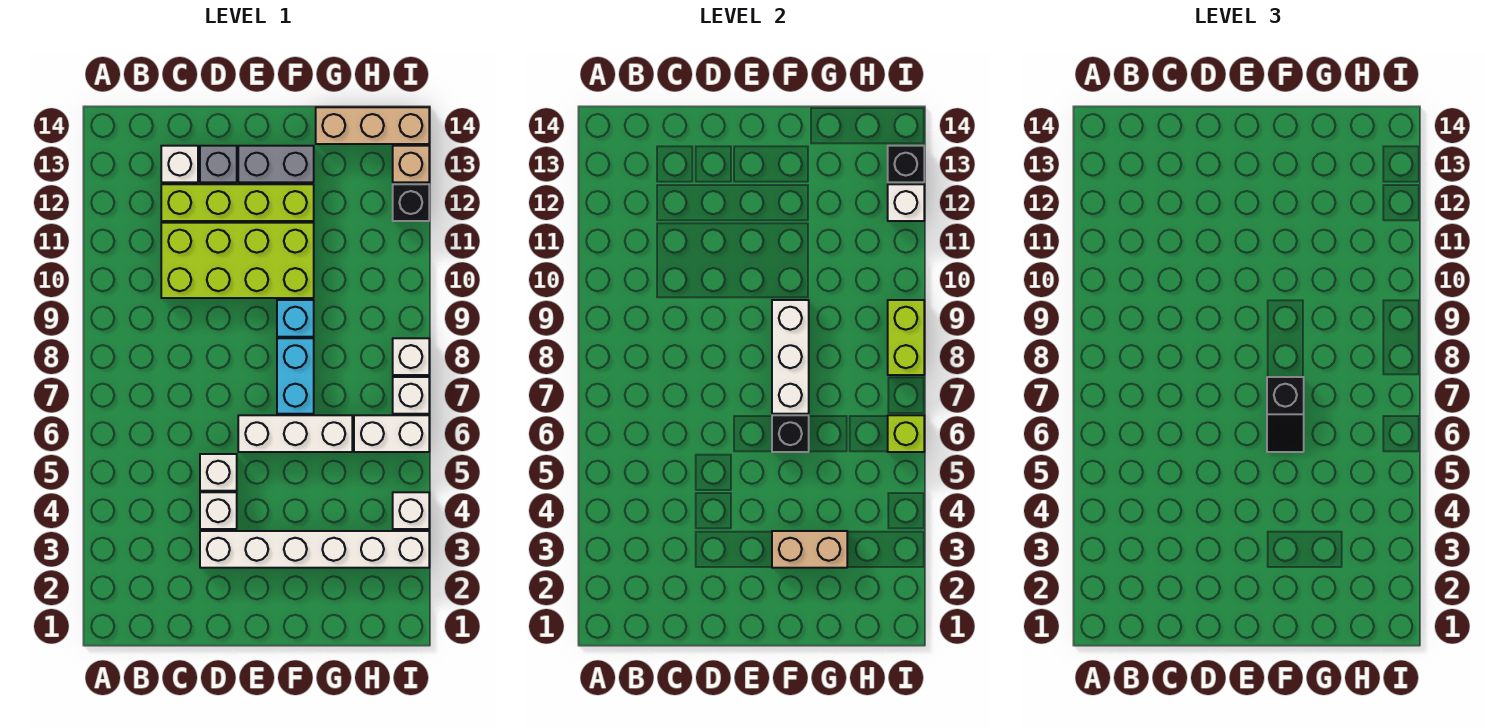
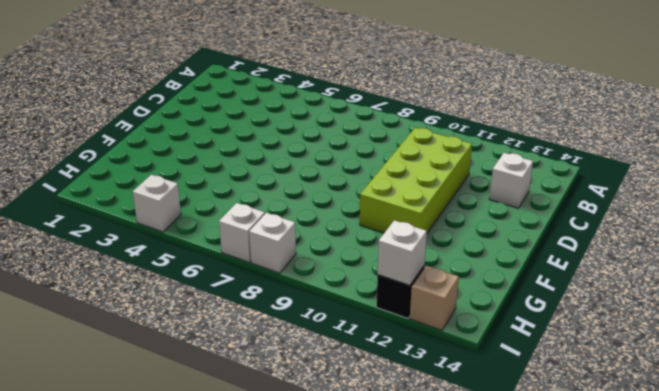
none -> lime brick C12:F12 level 1
none -> white brick D3:I3 level 1
none -> white brick D4 level 1

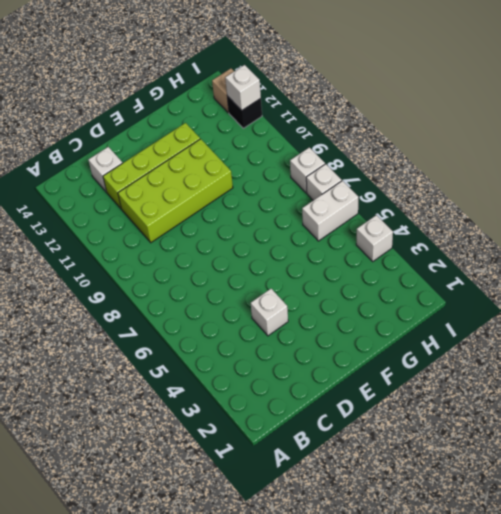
none -> white brick D3:I3 level 1
none -> white brick D5 level 1
none -> grey brick D13 level 1

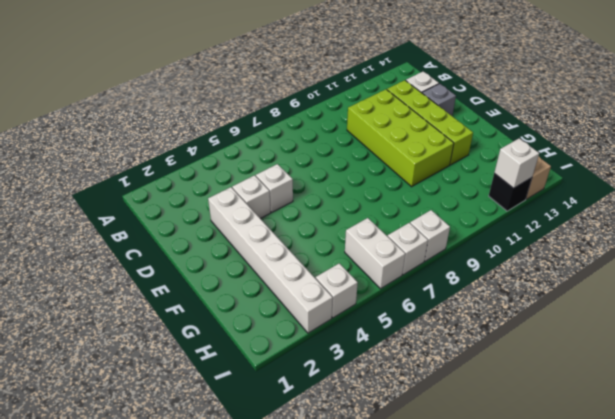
none -> white brick E6:G6 level 1
none -> grey brick E13:F13 level 1
none -> cyan brick F7:F8 level 1

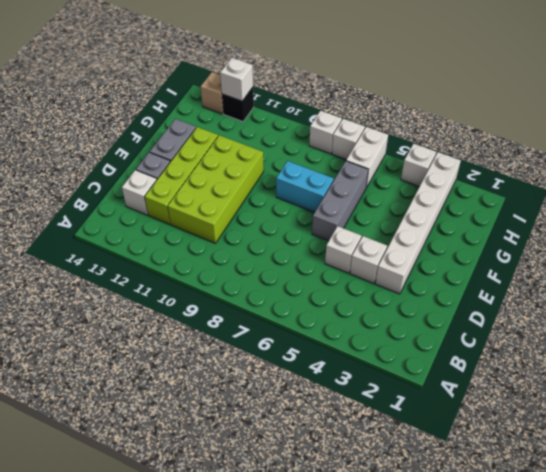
grey brick E6:G6 level 1 -> white brick E6:G6 level 1
none -> cyan brick F9 level 1
none -> tan brick G14:I14 level 1
none -> tan brick F3:G3 level 2

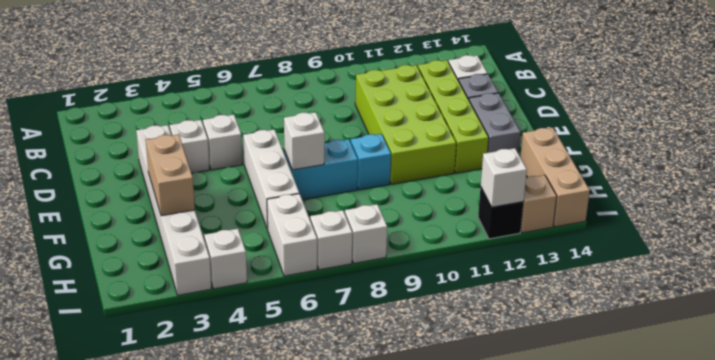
white brick F7 level 2 -> white brick F7:F9 level 2
none -> black brick F6 level 2
none -> lime brick I6 level 2
none -> lime brick I8:I9 level 2

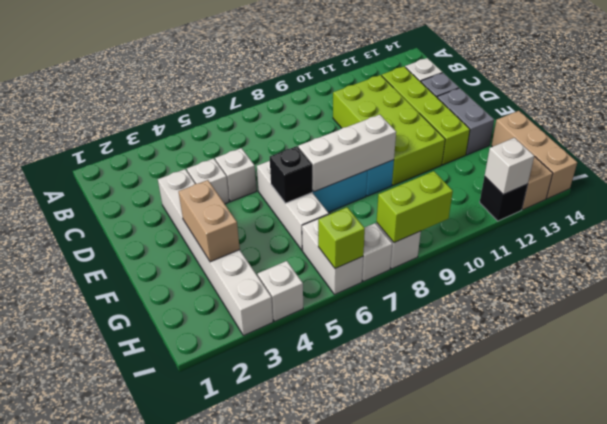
none -> black brick I13 level 2
none -> black slope F6:F7 level 3 top 7

